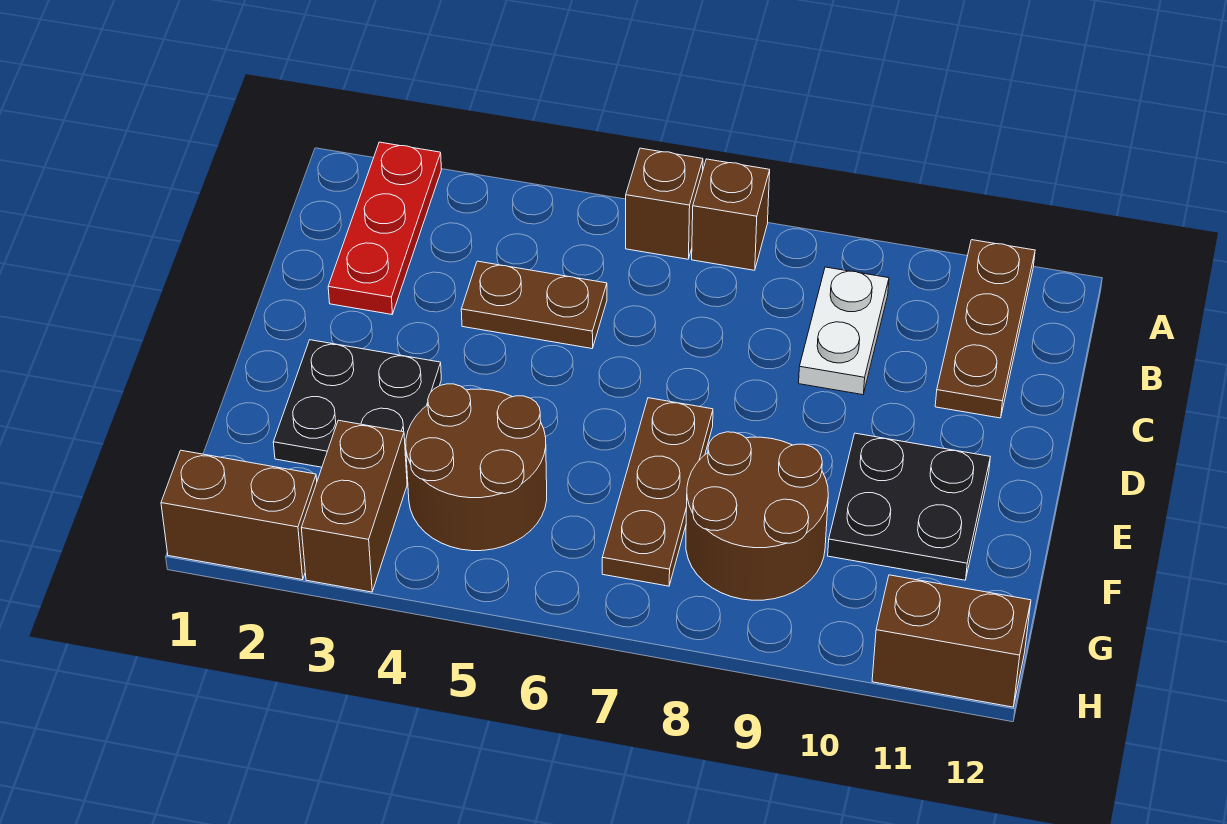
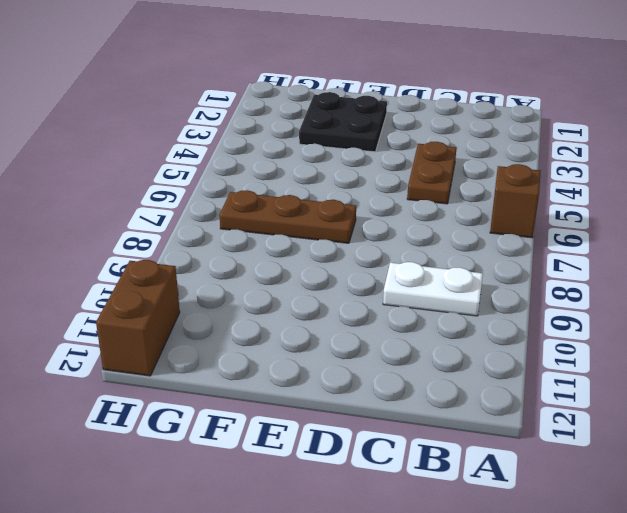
none -> red plate A2:C2 level 1
none -> brown brick A7 level 1
none -> brown plate A11:C11 level 1

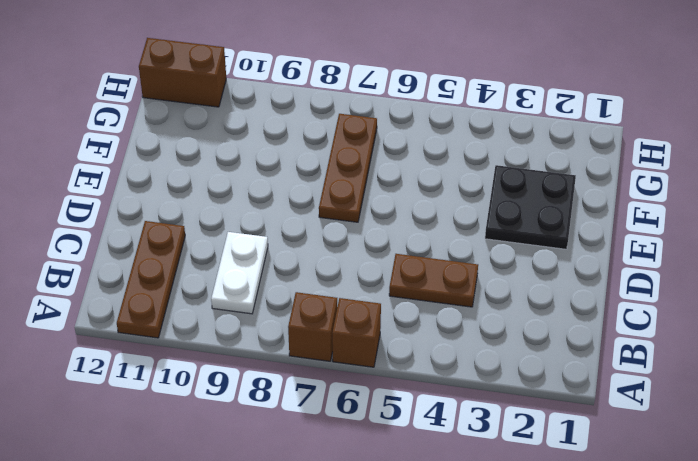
none -> red plate A2:C2 level 1
none -> black plate E10:F11 level 1
none -> brown round brick F4:G5 level 1

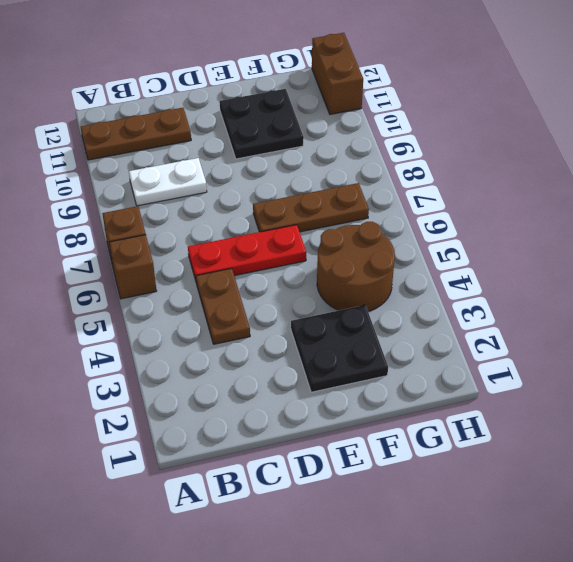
red plate C6:E6 level 1 -> red plate A2:C2 level 1
none -> brown round brick F8:G9 level 1
none -> brown brick G3:H3 level 1
none -> brown brick H1:H2 level 1

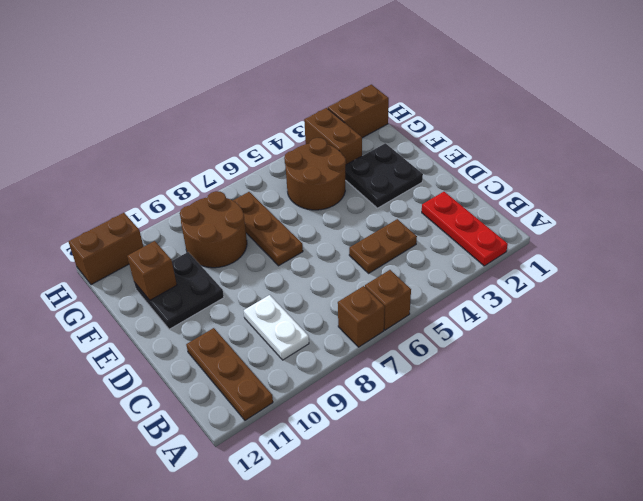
brown brick F11 level 2 -> none

